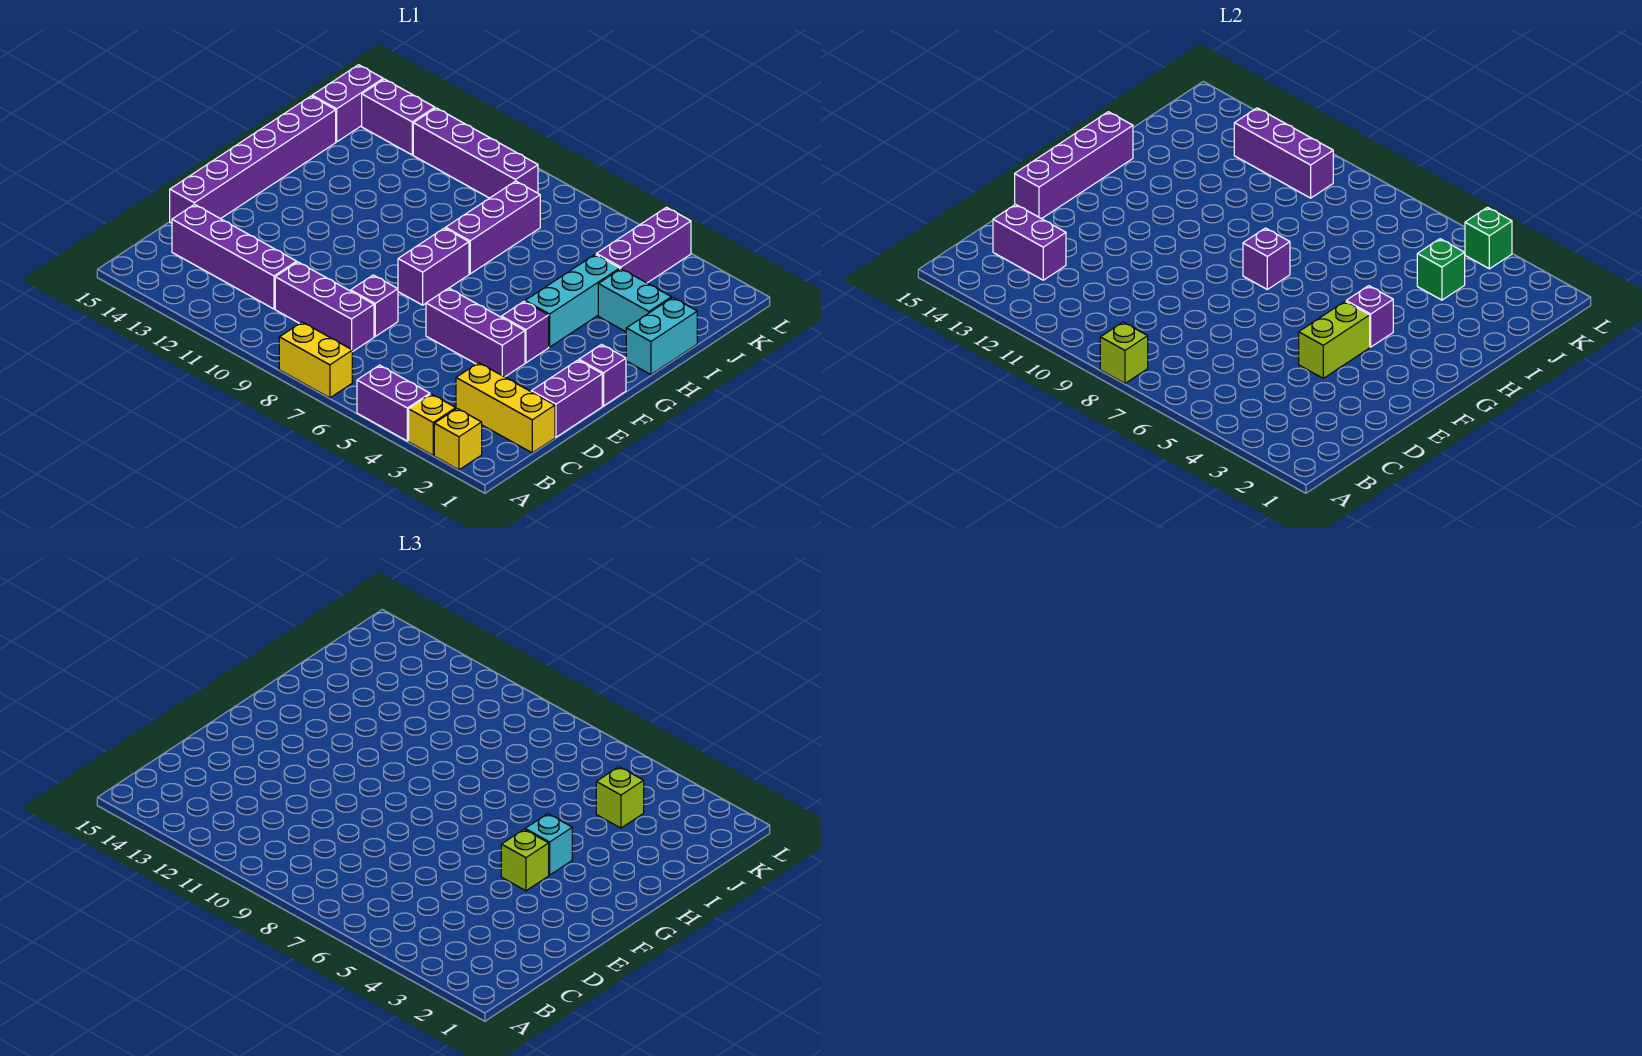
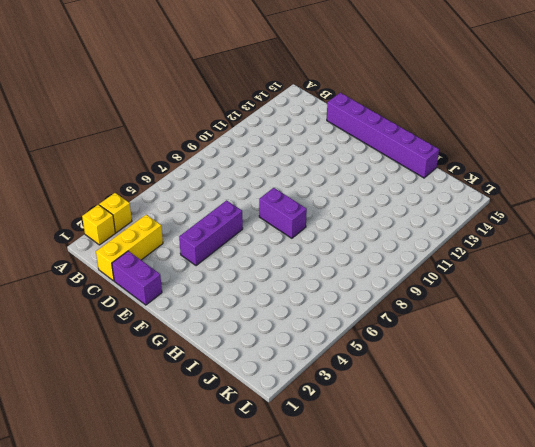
none -> purple brick A4:A5 level 1
none -> yellow brick A7:A8 level 1
none -> purple brick C8:C10 level 1
none -> purple brick C11:C14 level 1

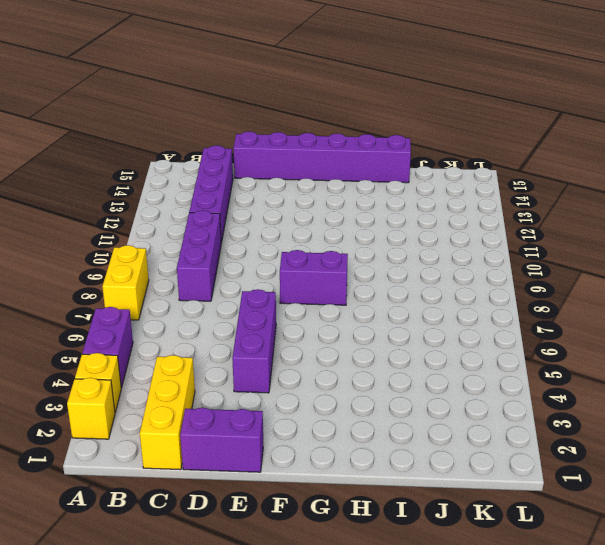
none -> purple brick D8 level 1
none -> purple brick F1 level 1
none -> purple brick F4 level 1
none -> cyan brick G4:I4 level 1

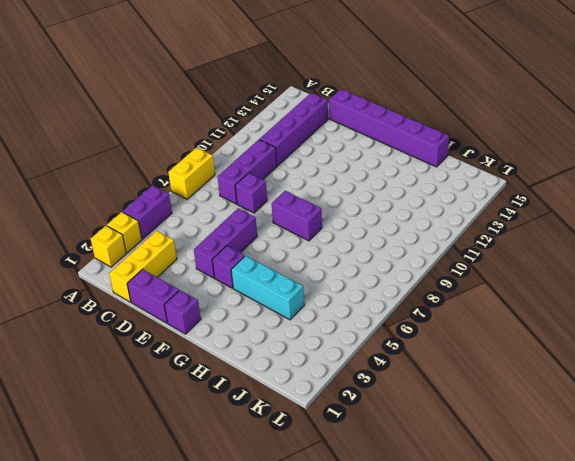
none -> cyan brick H1:I1 level 1
none -> purple brick H8:J8 level 1
none -> cyan brick I2:I3 level 1
none -> purple brick J4:L4 level 1

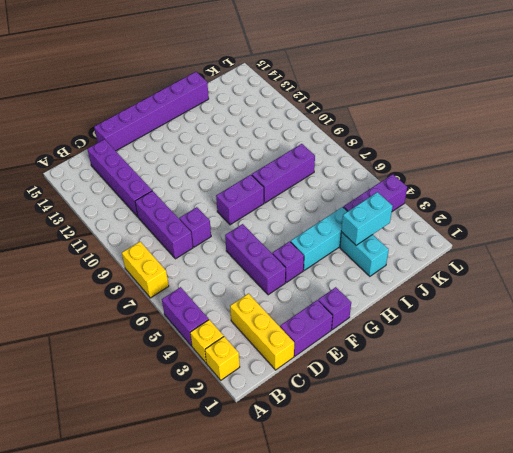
cyan brick I3:J3 level 2 -> cyan brick H1:I1 level 1
none -> purple brick J15:K15 level 1
none -> purple brick K9:K12 level 1
none -> purple brick K13:K14 level 1
none -> lime brick A8 level 2

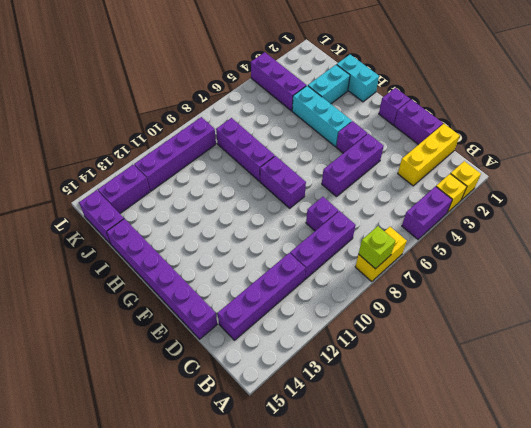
none -> purple brick C13:C14 level 2
none -> lime brick E4:F4 level 2
none -> purple brick E15:H15 level 2
none -> purple brick G4 level 2

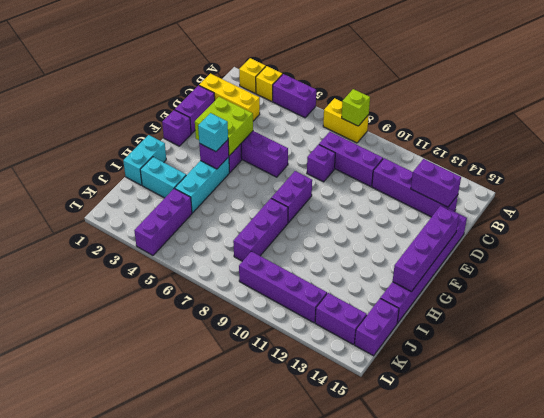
lime brick E3:F4 level 2 -> lime brick E4:F4 level 2
none -> purple brick G8 level 2
none -> green brick J4 level 2
none -> purple brick K10:K12 level 2
none -> green brick L4 level 2

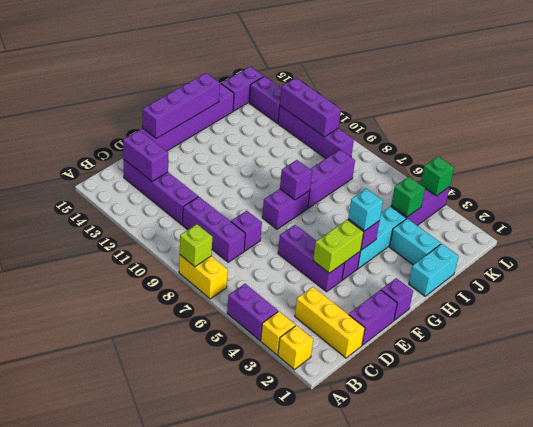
none -> lime brick F4 level 3
none -> lime brick J4 level 3

